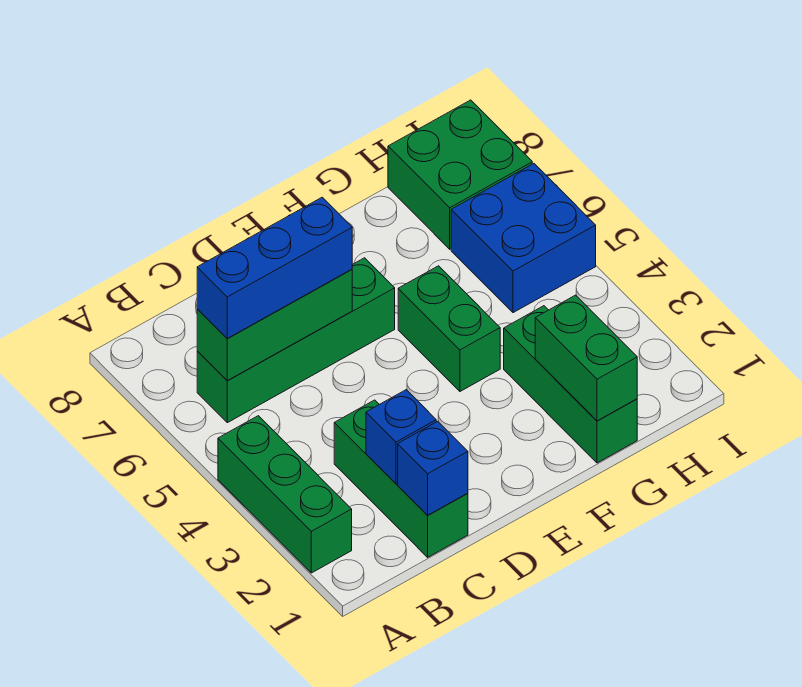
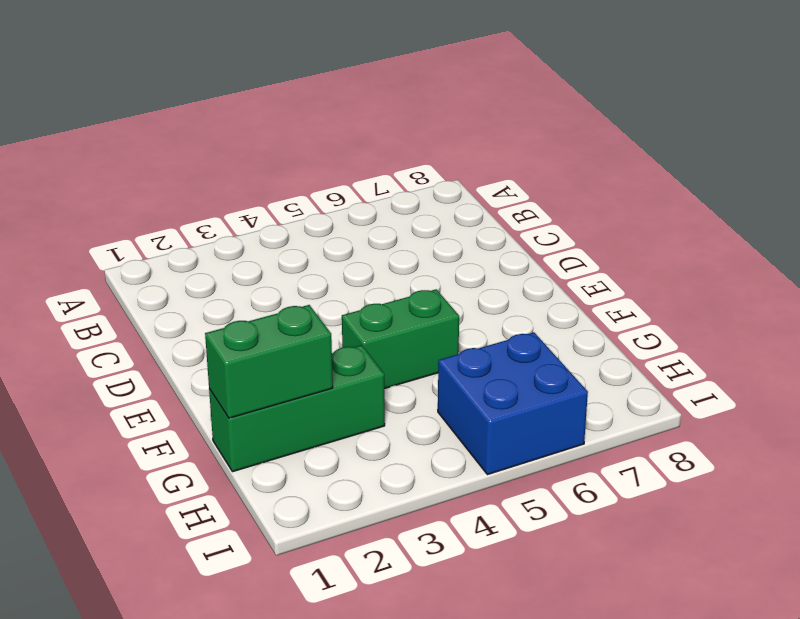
none -> green brick A2:A4 level 1
none -> green brick B6:E6 level 1
none -> green brick C1:C3 level 1

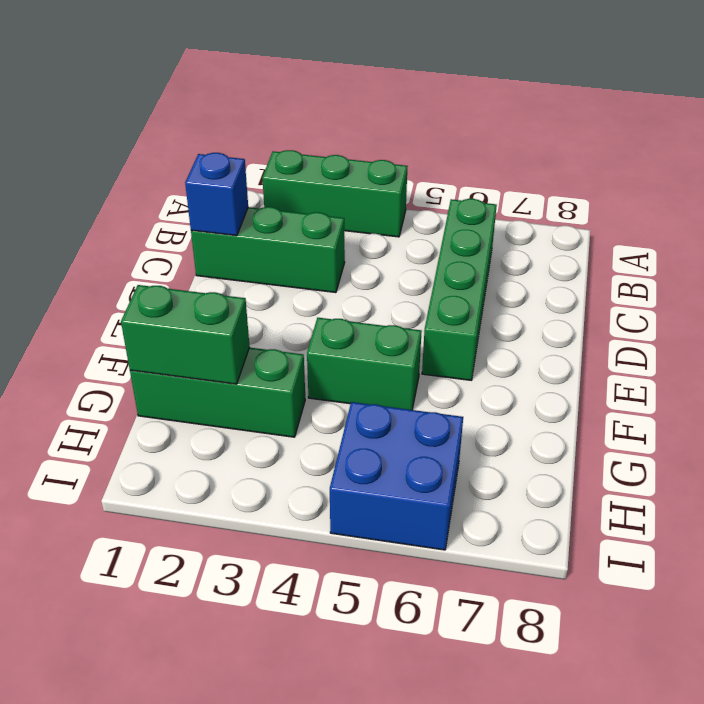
none -> green brick H7:I8 level 1
none -> green brick B6:D6 level 2
none -> blue brick C2 level 2

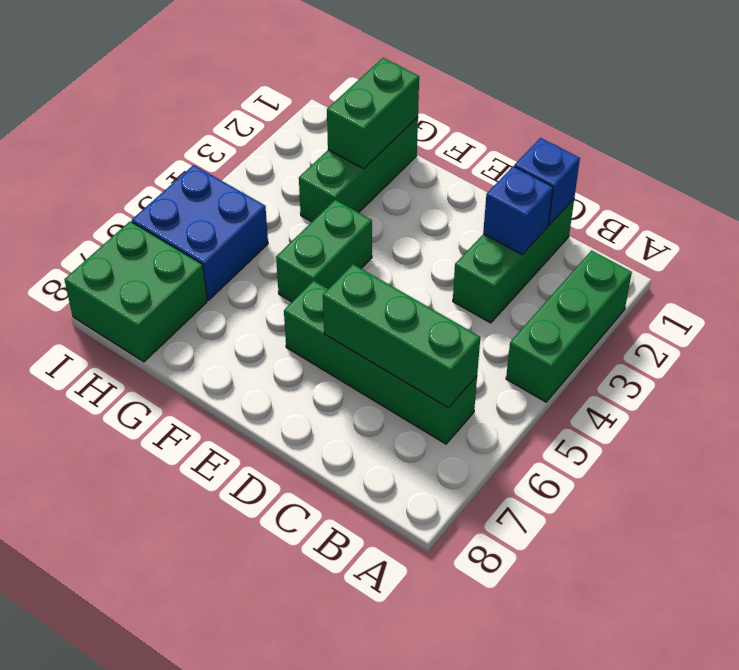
none -> blue brick B6:D6 level 3

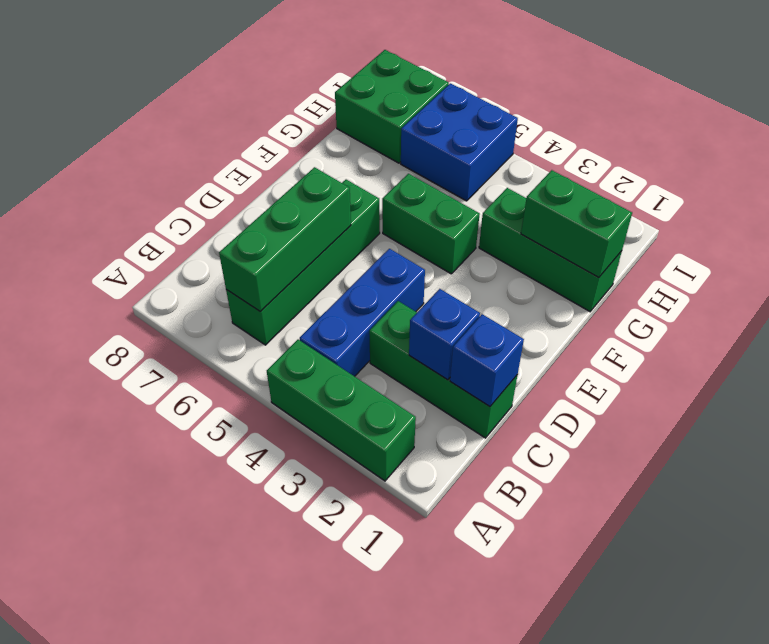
blue brick B4:D4 level 1 -> blue brick B6:D6 level 3

